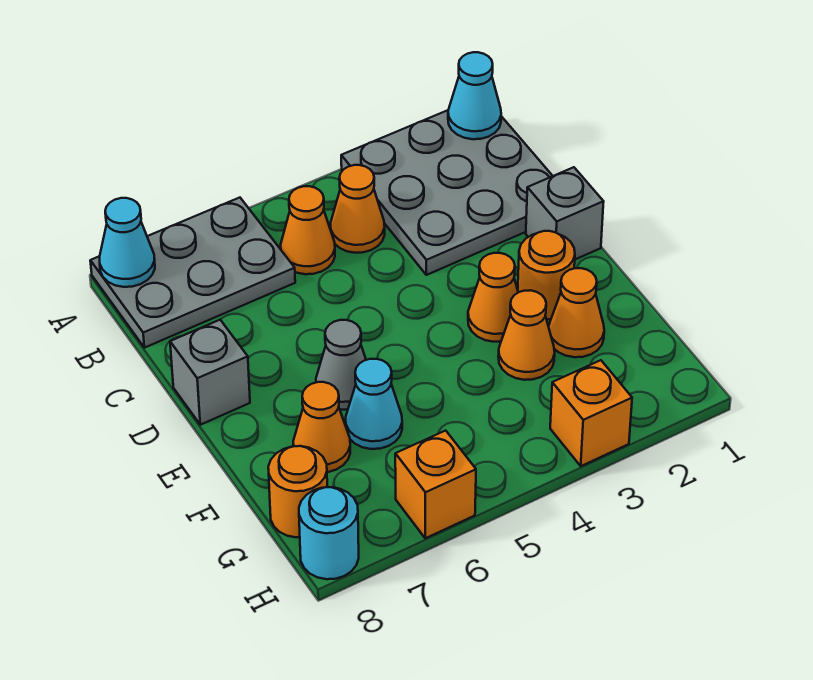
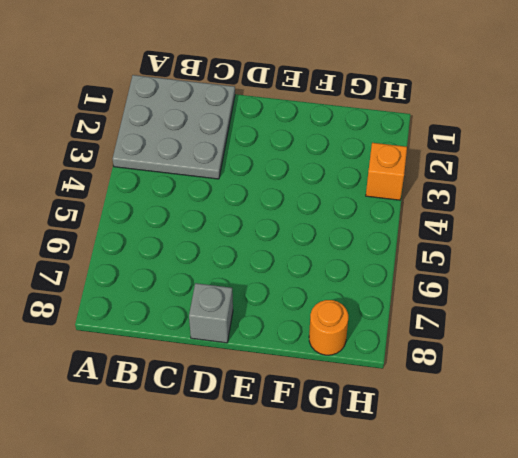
none -> grey plate A6:B8 level 1
none -> orange cone B4 level 1
none -> orange cone B5 level 1

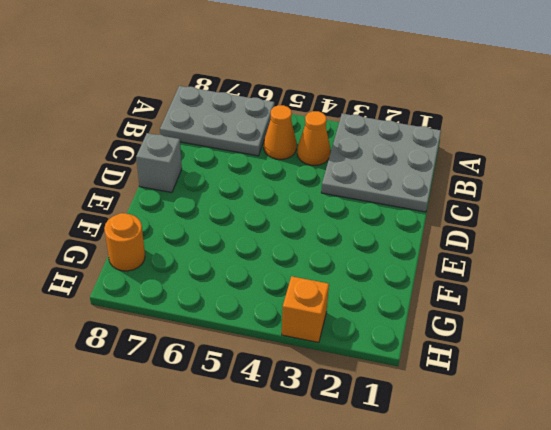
none -> grey brick D1 level 1
none -> orange round brick E2 level 1
none -> orange cone E3 level 1

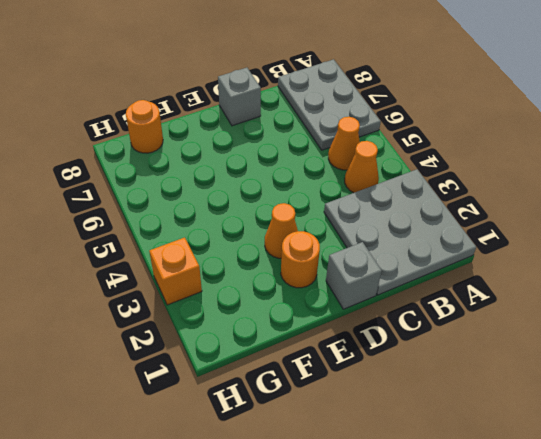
none -> grey cone E6 level 1
none -> orange cone F2 level 1
none -> orange cone F3 level 1

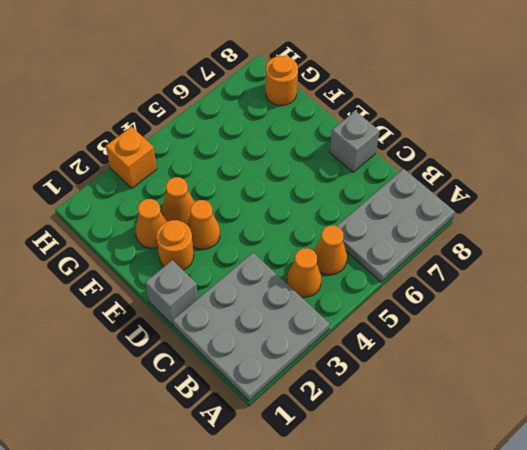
none -> grey cone E6 level 1
none -> cyan cone F6 level 1
none -> orange cone F7 level 1

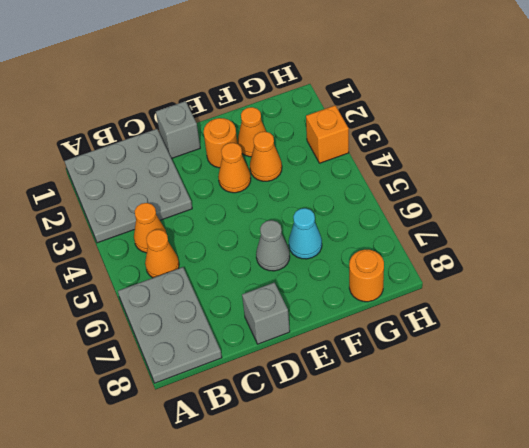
none -> orange cone F7 level 1
none -> orange brick H6 level 1
none -> cyan round brick H8 level 1

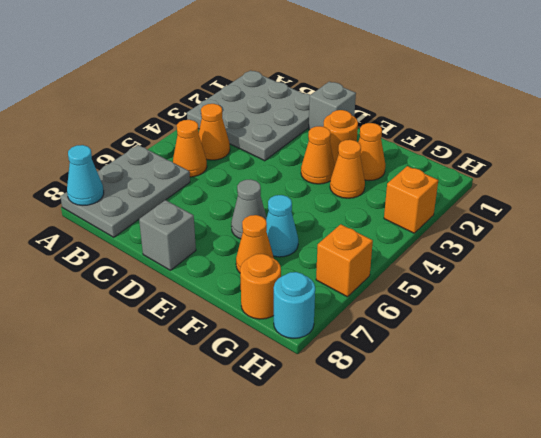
none -> cyan cone A1 level 2

